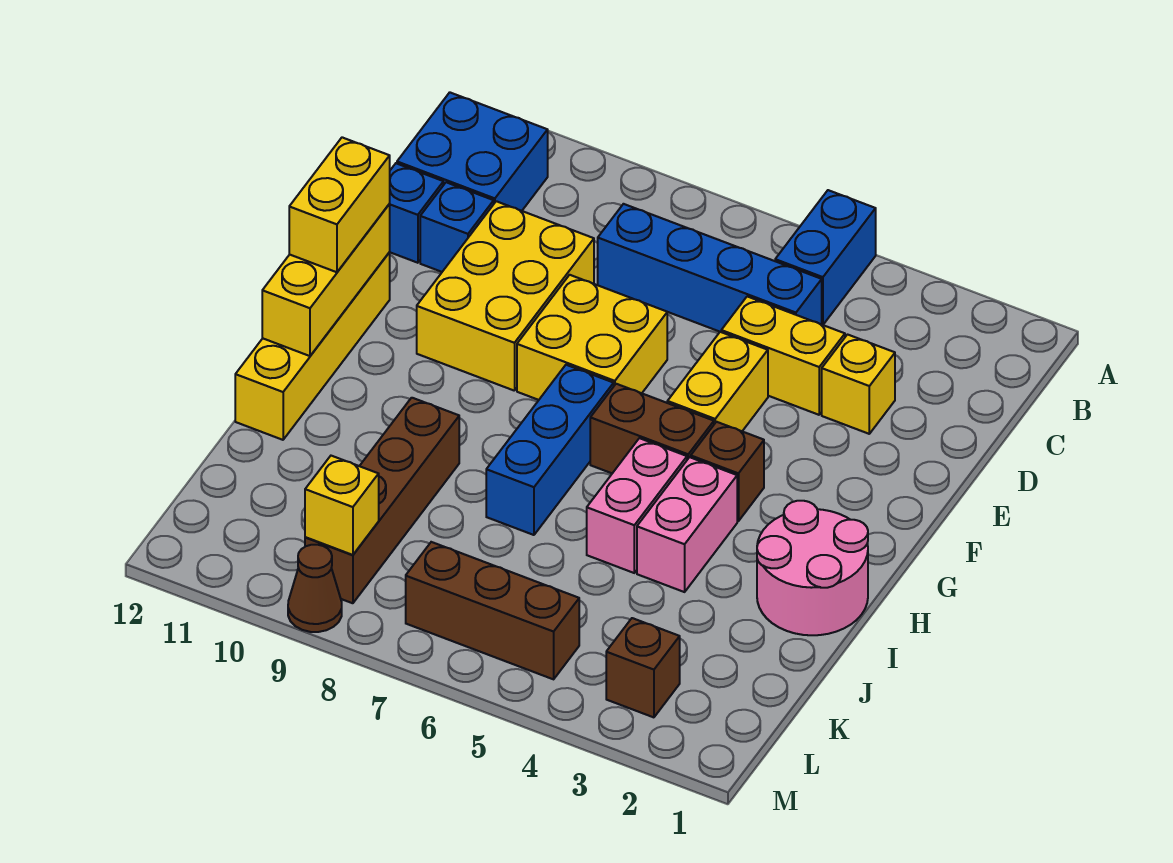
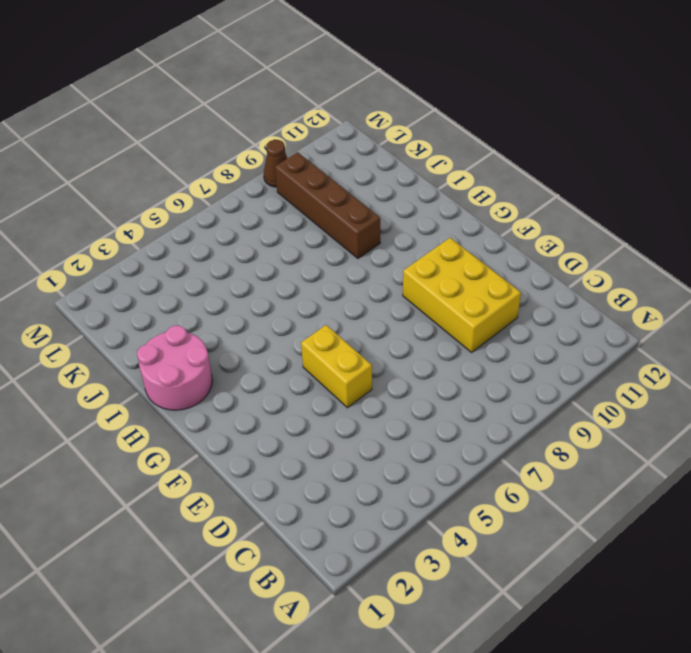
none -> blue brick A5:B5 level 1
none -> blue brick B11:C12 level 1
none -> blue brick C5:C8 level 1

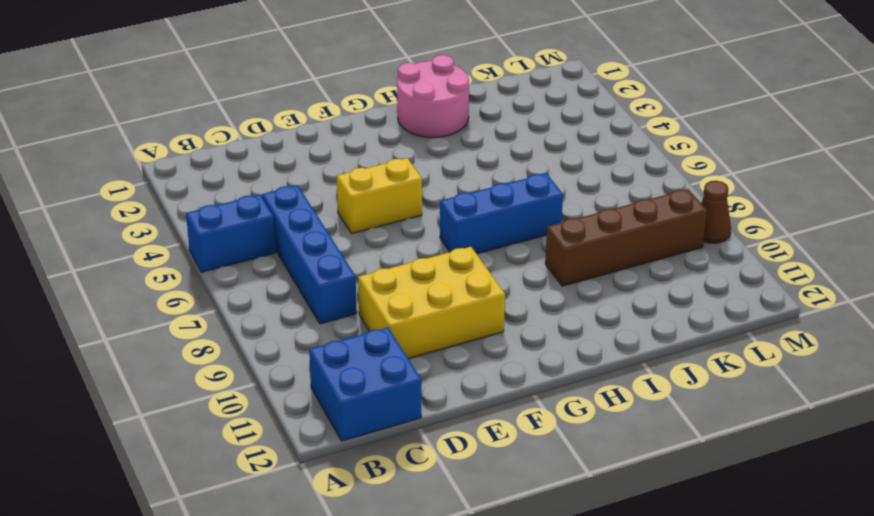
none -> yellow brick D3 level 1
none -> yellow brick D4:D5 level 1
none -> blue brick D11 level 1

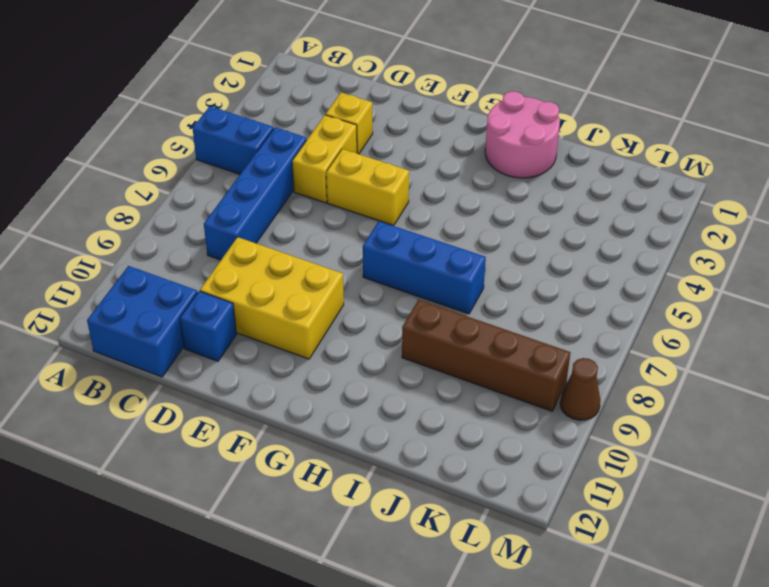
none -> blue brick D12 level 1
none -> yellow brick E7:F8 level 1
none -> yellow brick F12:I12 level 1

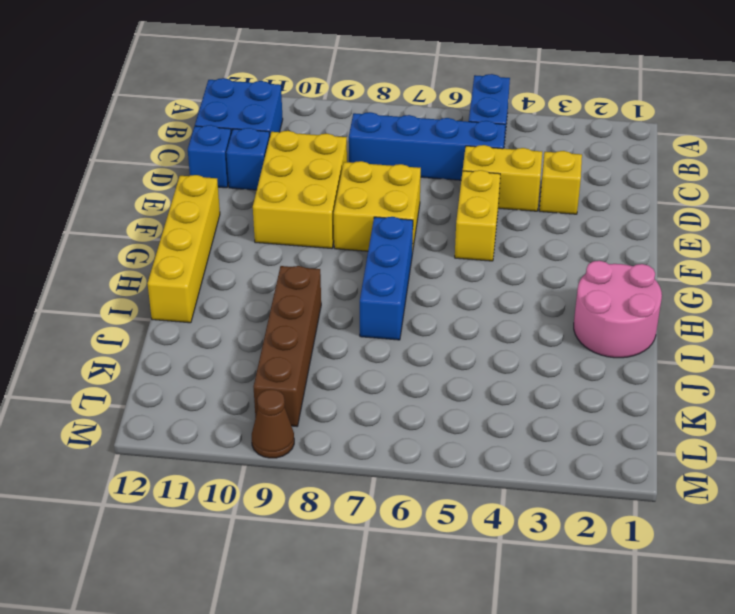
none -> brown brick G4 level 1
none -> brown brick G5:G6 level 1
none -> pink brick H4:I4 level 1

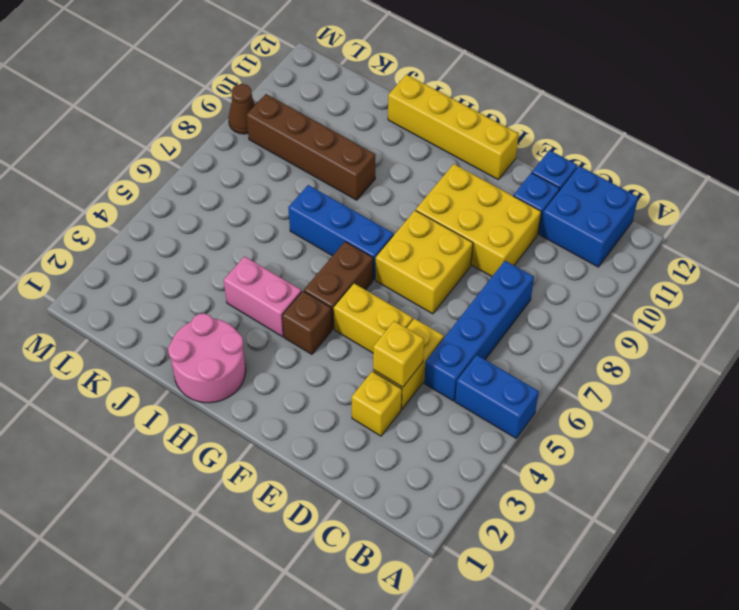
yellow brick D4 level 2 -> yellow brick L9 level 2
none -> pink brick H5:I5 level 1
none -> brown brick L3 level 1
none -> brown brick L5:L7 level 1

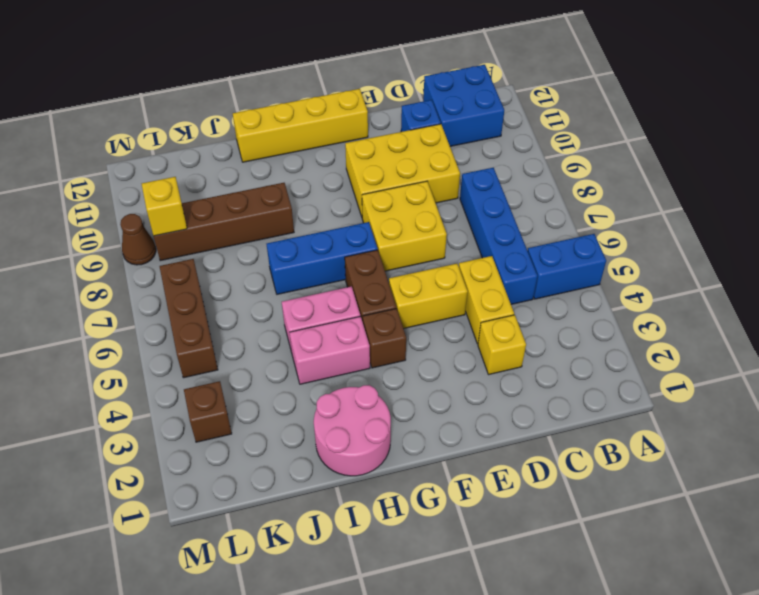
none -> blue brick D12 level 1
none -> yellow brick F12:H12 level 2
none -> yellow brick F12:G12 level 3

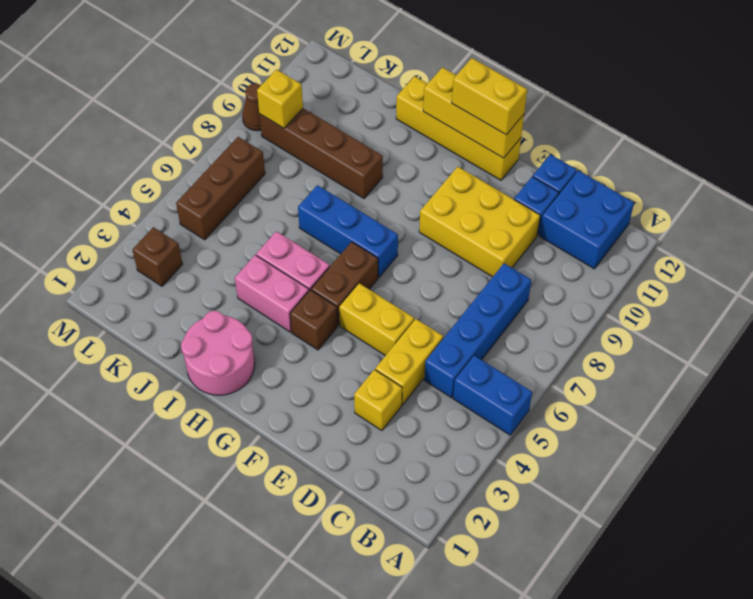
none -> yellow brick E7:F8 level 1

